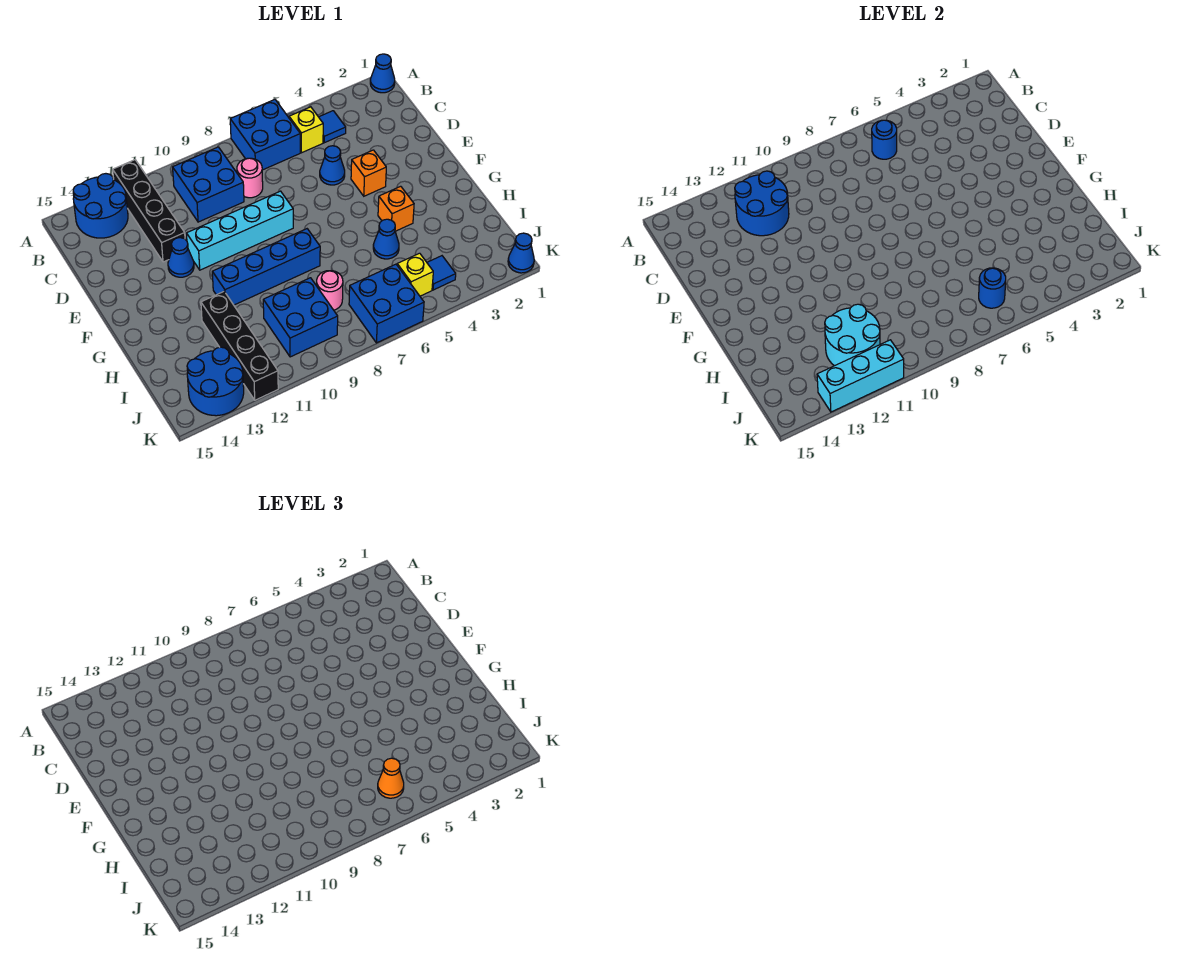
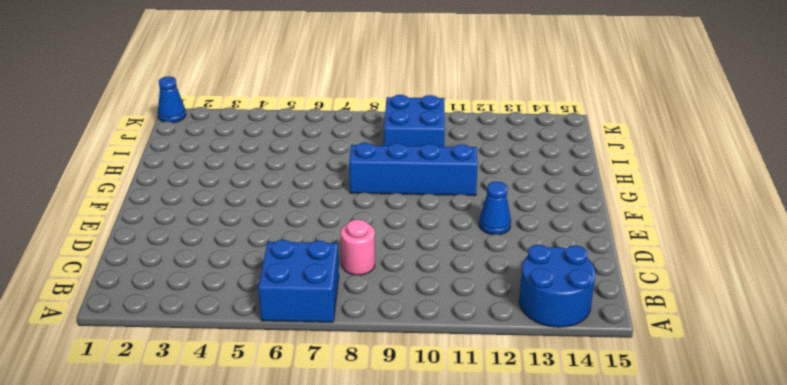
none -> blue cone A1 level 1
none -> black brick A12:D12 level 1
none -> blue tile B4 level 1

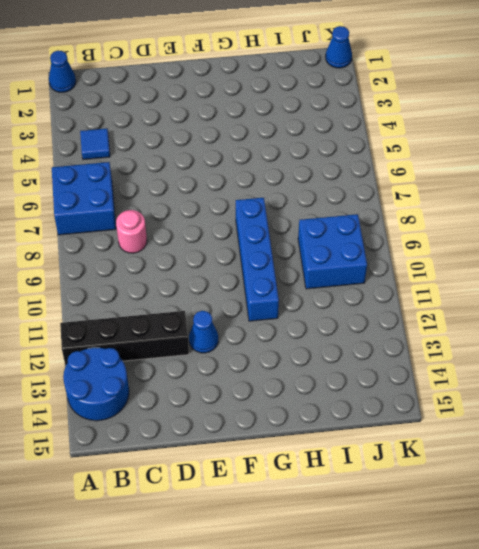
none -> yellow brick B5 level 1
none -> blue brick B9:C10 level 1
none -> blue cone D5 level 1

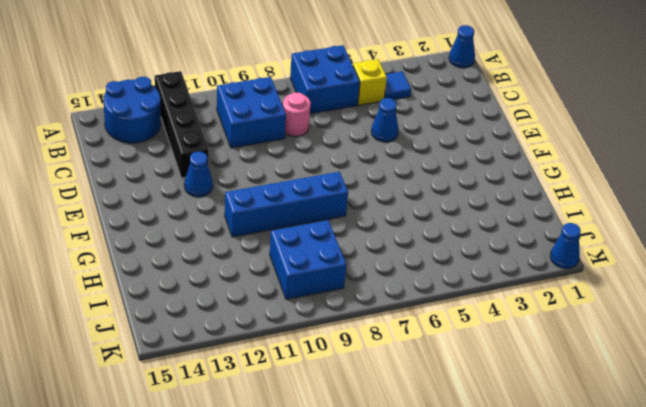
none -> orange brick E4 level 1
none -> cyan brick E8:E11 level 1
none -> orange brick G4 level 1

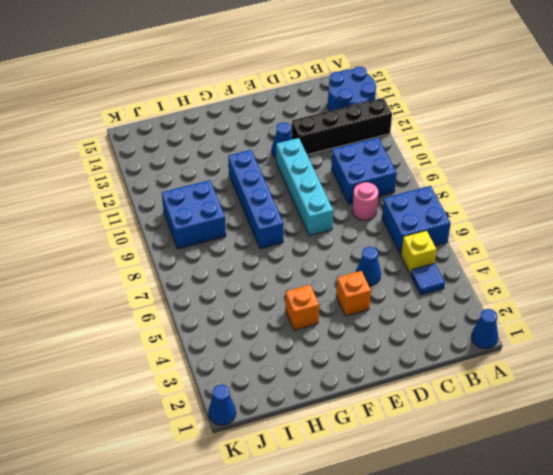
none -> blue cone H5 level 1
none -> black brick H12:K12 level 1
none -> pink round brick I8 level 1

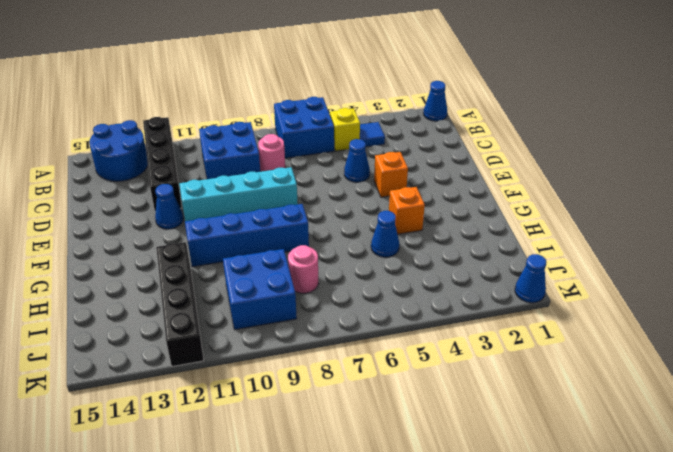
none -> blue tile J4 level 1
none -> yellow brick J5 level 1
none -> blue brick J6:K7 level 1

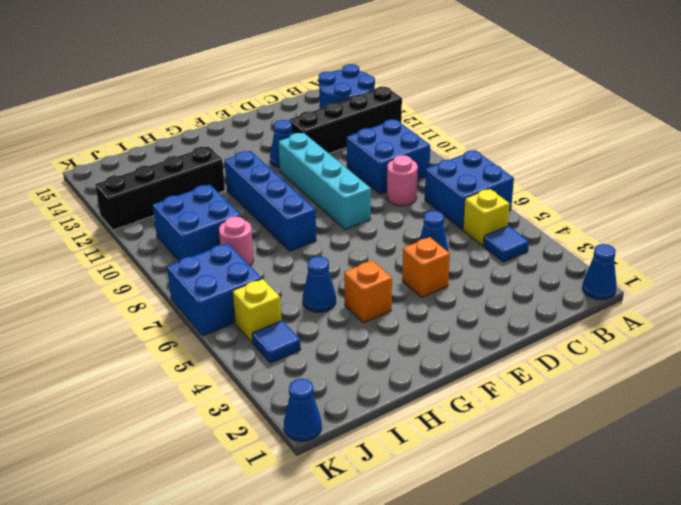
none -> blue round brick J13:K14 level 1
none -> blue round brick B6 level 2
none -> blue round brick B11:C12 level 2

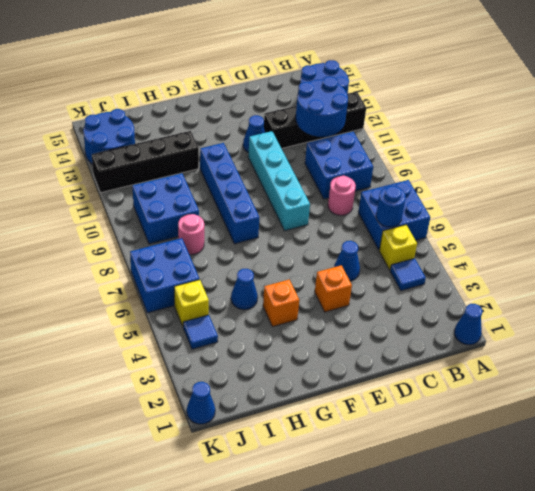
none -> cyan round brick I11:J12 level 2
none -> blue round brick J6 level 2
none -> cyan brick K11:K13 level 2

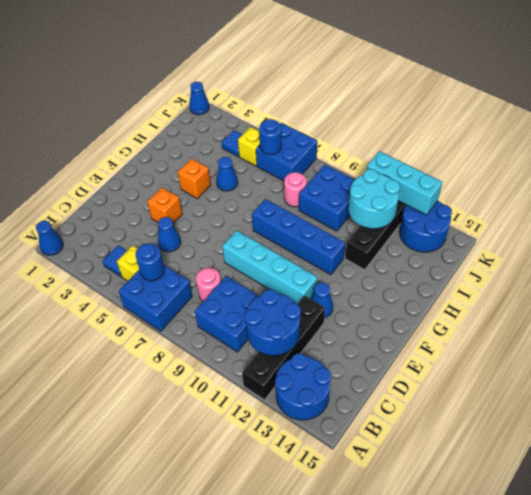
none -> orange cone J6 level 3

